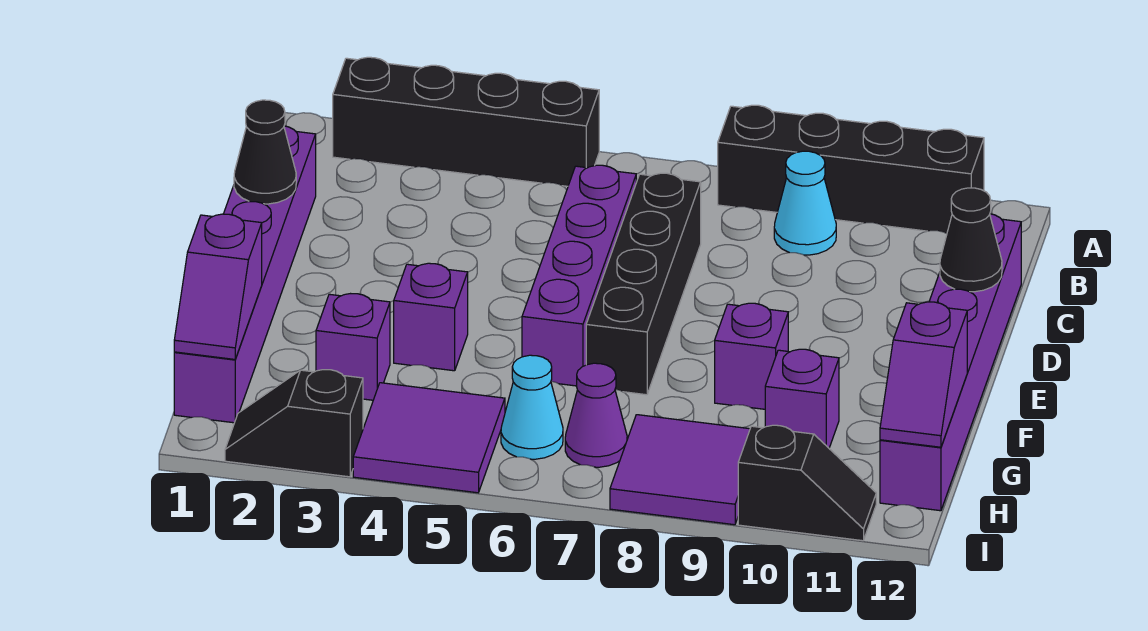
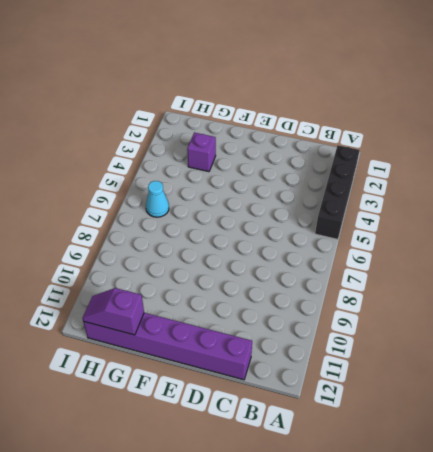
none -> black brick A8:A11 level 1
none -> cyan cone B9 level 1
none -> purple brick C1:H1 level 1

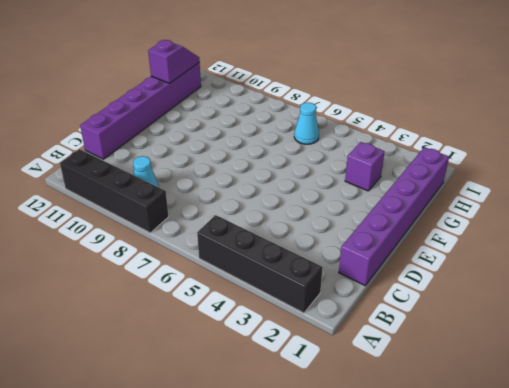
none -> purple brick C6:F6 level 1
none -> black brick C7:F7 level 1
none -> purple brick F4 level 1

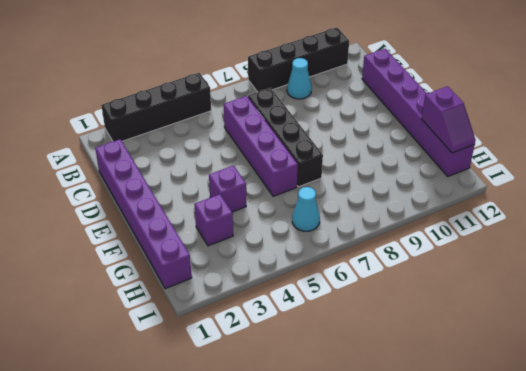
none -> purple brick F9 level 1
none -> purple brick G10 level 1
none -> purple tile H4:I5 level 1

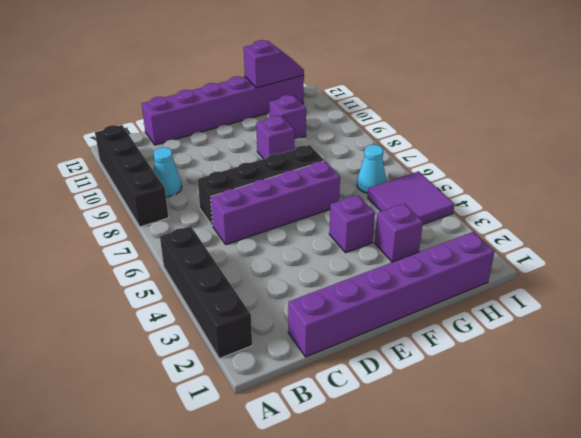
none -> purple cone H7 level 1
none -> purple tile H8:I9 level 1
none -> black slope I2:I3 level 1 top 3

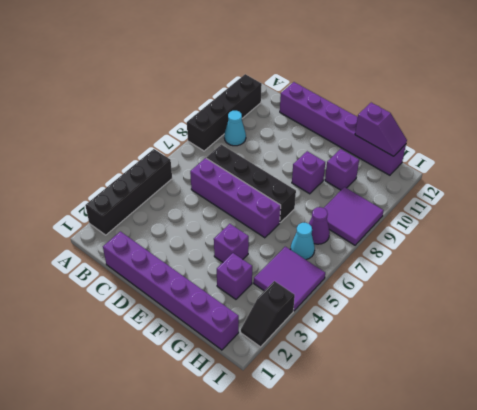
none -> black slope I10:I11 level 1 top 10
none -> black cone D1 level 2
none -> black cone D12 level 2

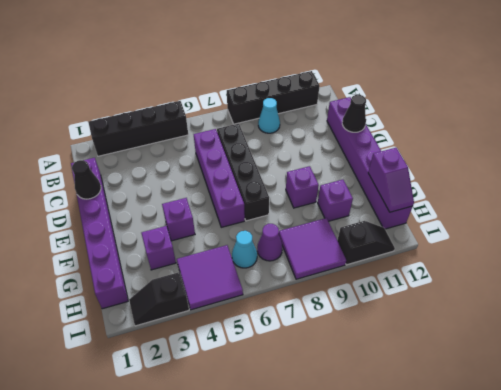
none -> purple slope G1:H1 level 2 top G

